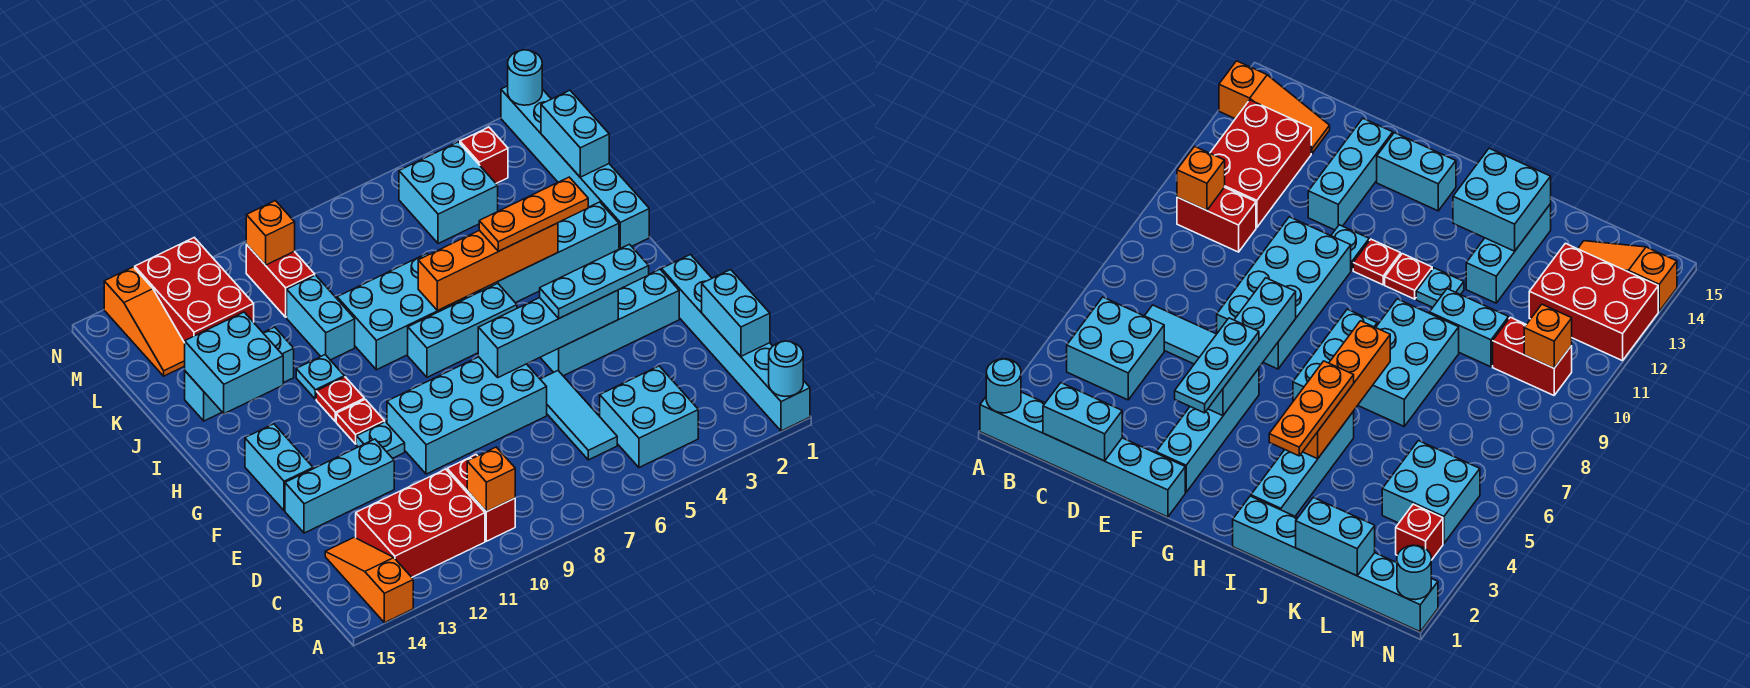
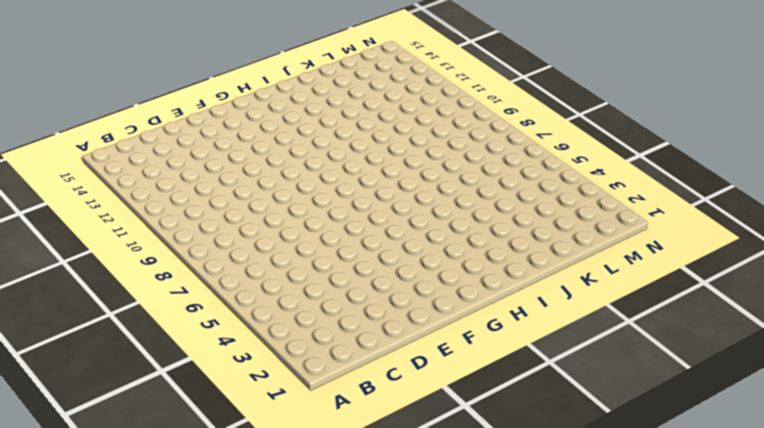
none -> cyan brick A1:F1 level 1
none -> orange slope A14:C14 level 1 top A
none -> cyan brick B4:C5 level 1
none -> red brick B10:C10 level 1

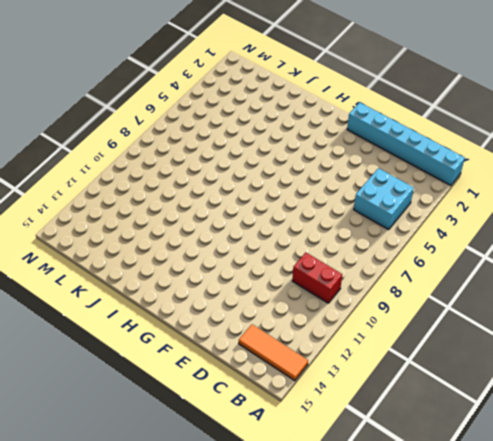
orange tile A14:C14 level 1 -> orange slope A14:C14 level 1 top A
none -> red brick B11:C13 level 1
none -> cyan tile C6:E6 level 1
none -> cyan brick E7:F10 level 1
none -> cyan brick E12:E14 level 1

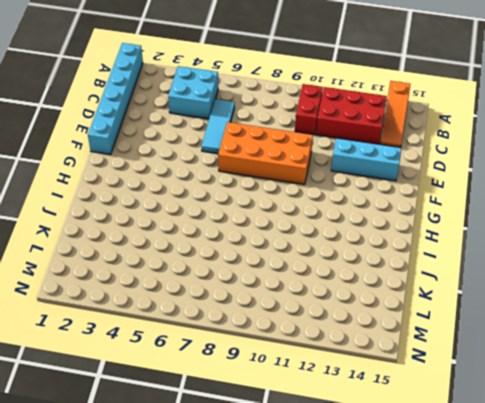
orange brick E7:F10 level 1 -> cyan brick E7:F10 level 1
none -> cyan brick F2:F5 level 1
none -> cyan plate F11 level 1
none -> cyan brick F14:G14 level 1
none -> red plate G11 level 1

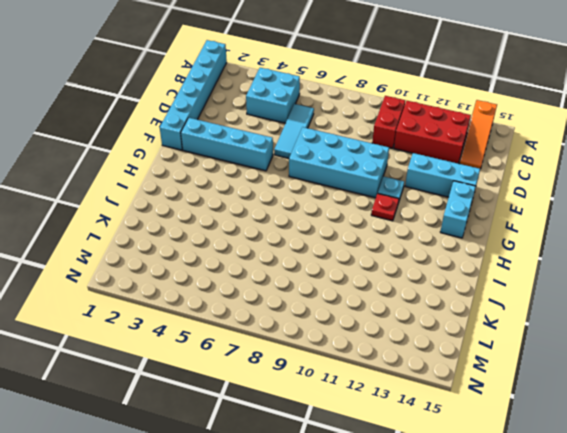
none -> cyan brick H6:H8 level 1
none -> red plate H11 level 1
none -> cyan brick I1:N1 level 1
none -> cyan brick I2:I5 level 1

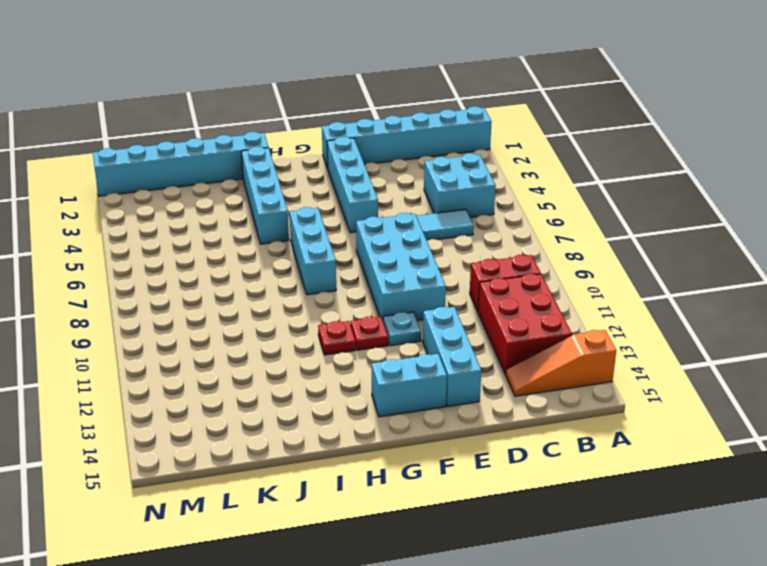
none -> cyan brick I7:J9 level 1
none -> cyan plate I11 level 1
none -> cyan brick J10:K10 level 1
none -> cyan brick J12:J14 level 1

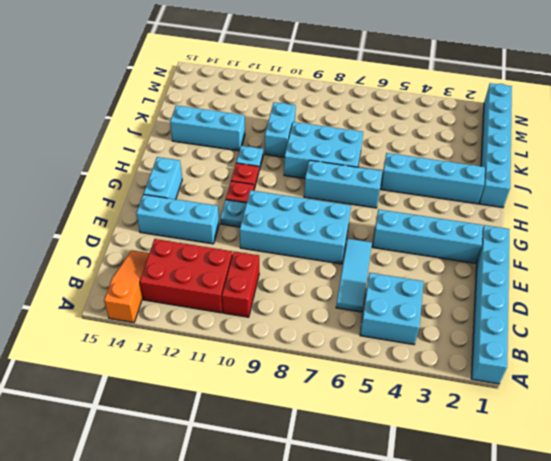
none -> cyan brick L4:M5 level 1
none -> red brick L10:M10 level 1
none -> red brick L12:N13 level 1
none -> orange slope L14:N14 level 1 top N

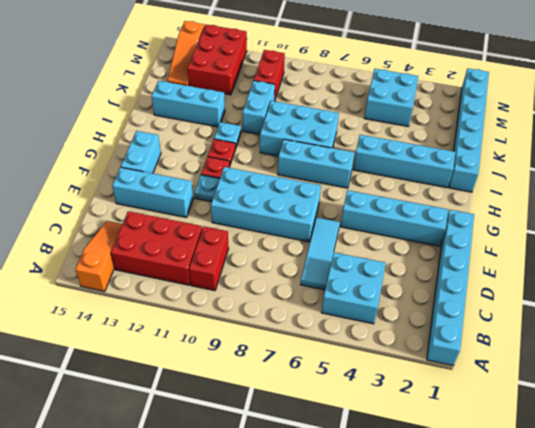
none -> red brick M3 level 1
none -> cyan round brick A1 level 2
none -> orange brick B10 level 2
none -> cyan brick C1:D1 level 2

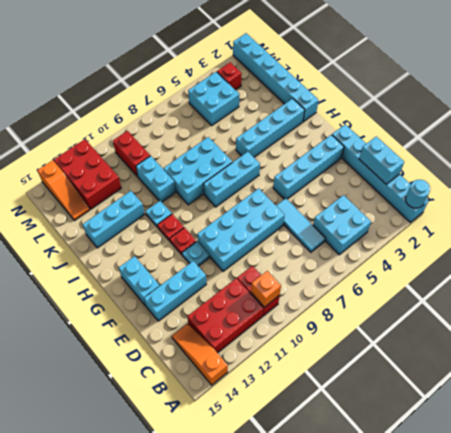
none -> cyan brick F4:F7 level 2
none -> orange brick I4:I7 level 2
none -> cyan brick I13:J14 level 2
none -> cyan brick K1:L1 level 2

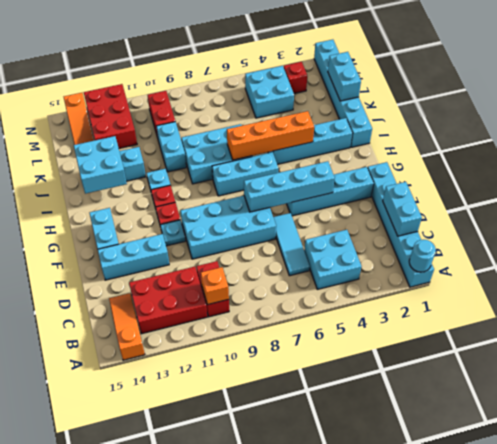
none -> orange brick M10 level 2
none -> cyan round brick N1 level 2
none -> cyan plate F3:F5 level 3
none -> orange plate I3:I5 level 3

